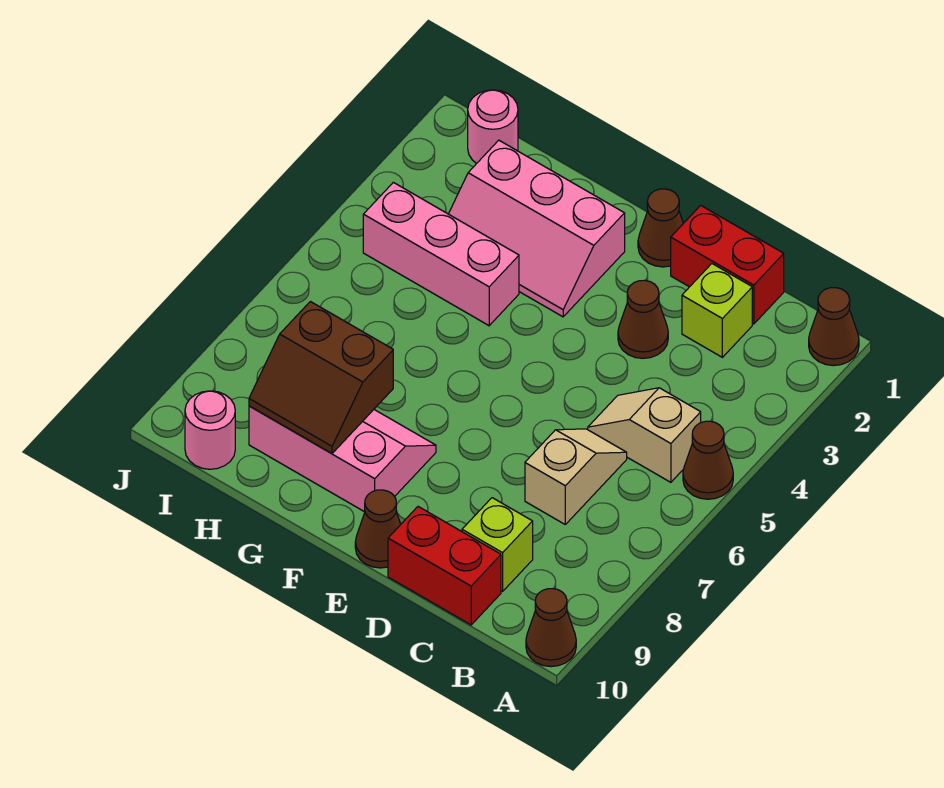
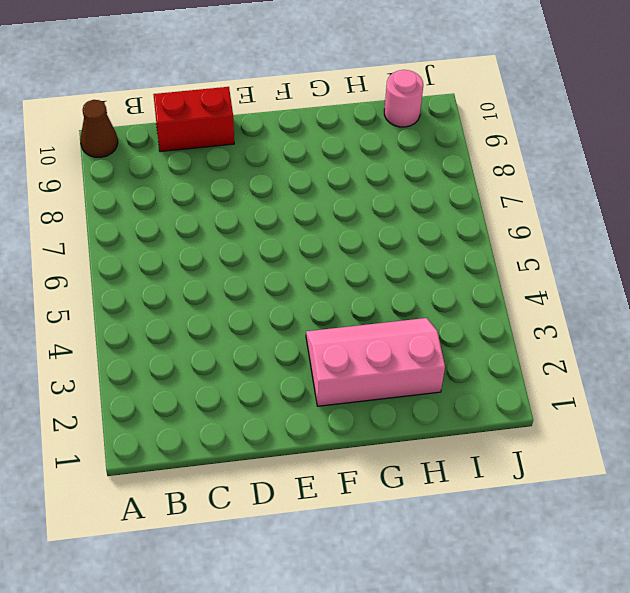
none -> brown cone A1 level 1
none -> brown cone A5 level 1
none -> tan slope B5:C5 level 1 top B

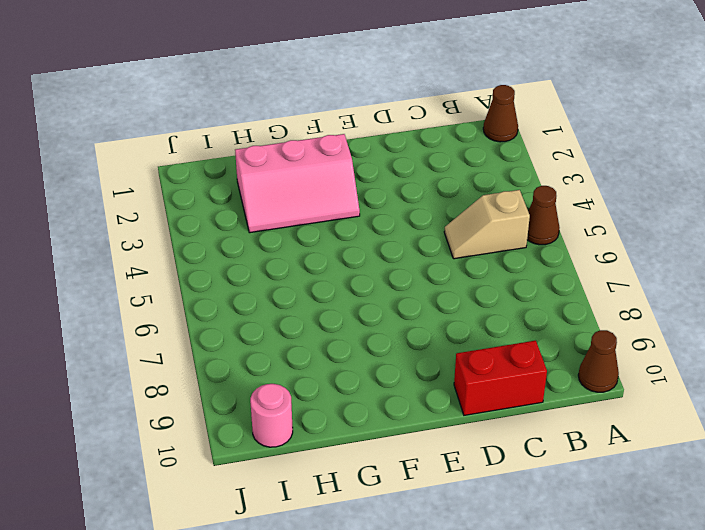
none -> red brick C1:D1 level 1
none -> lime brick C2 level 1
none -> tan slope C6:C7 level 1 top 7

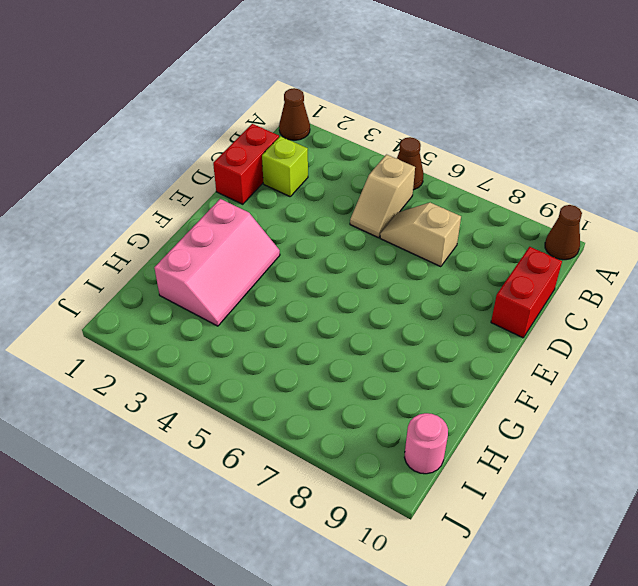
none -> lime brick C9 level 1
none -> brown cone D3 level 1
none -> brown cone E1 level 1

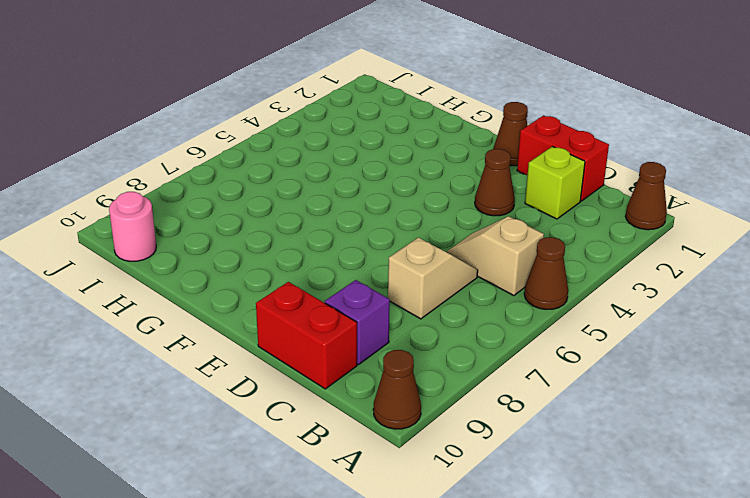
purple brick C9 level 1 -> lime brick C9 level 1
none -> brown cone E10 level 1
none -> pink slope F2:H3 level 1 top 2
none -> pink slope F8:H9 level 1 top 9

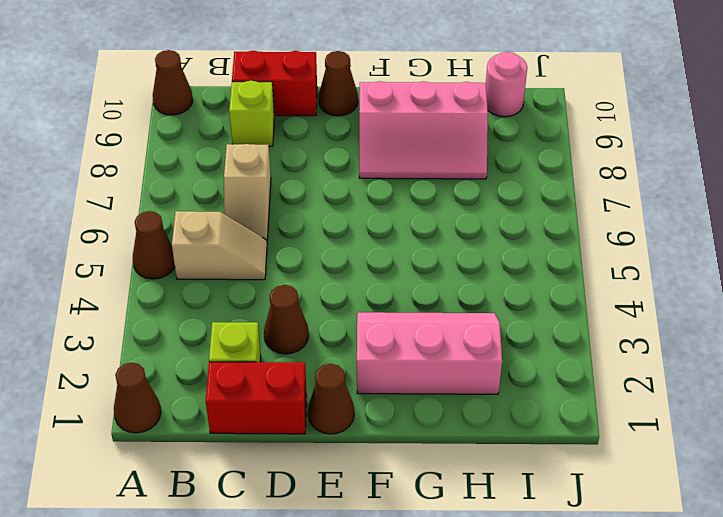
none -> pink brick G4:I4 level 1
none -> pink round brick I1 level 1
none -> brown slope G8:H9 level 2 top 8

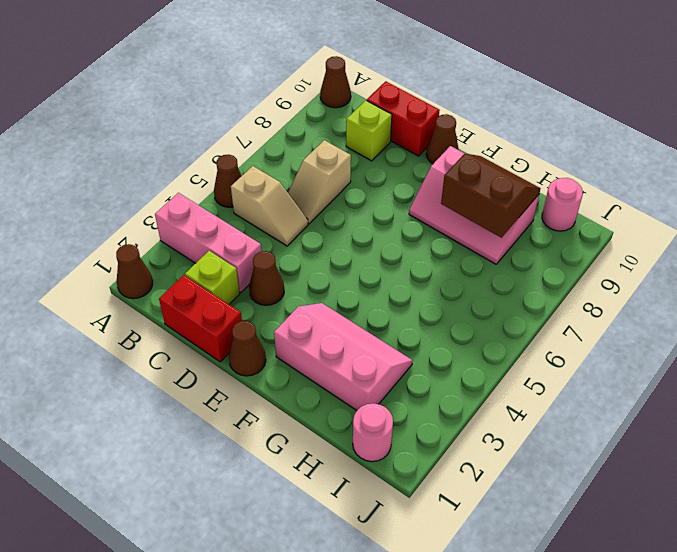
pink brick A3:C3 level 1 -> pink brick G4:I4 level 1

